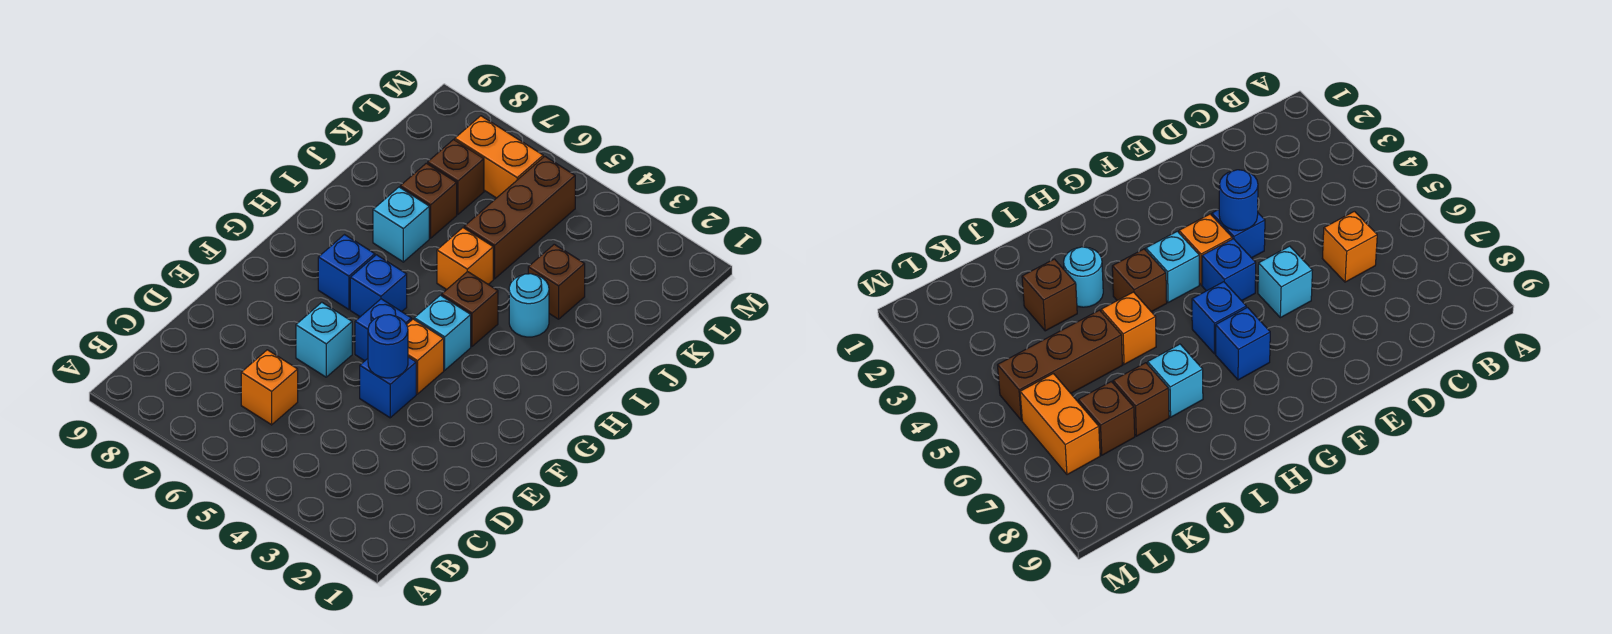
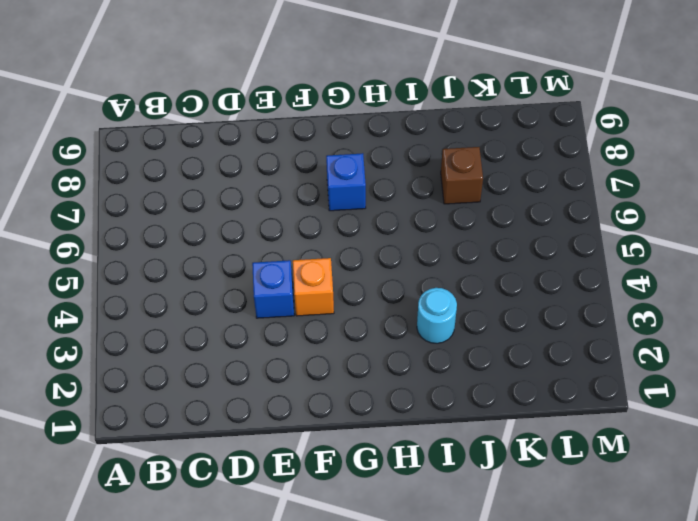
none -> orange brick C6 level 1
none -> cyan brick E6 level 1
none -> blue brick F5 level 1

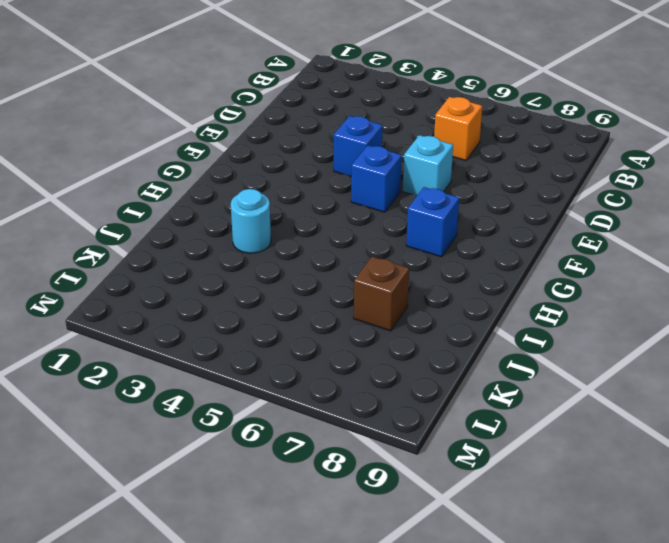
none -> orange brick F4 level 1
none -> cyan brick G4 level 1
none -> blue brick G6 level 1

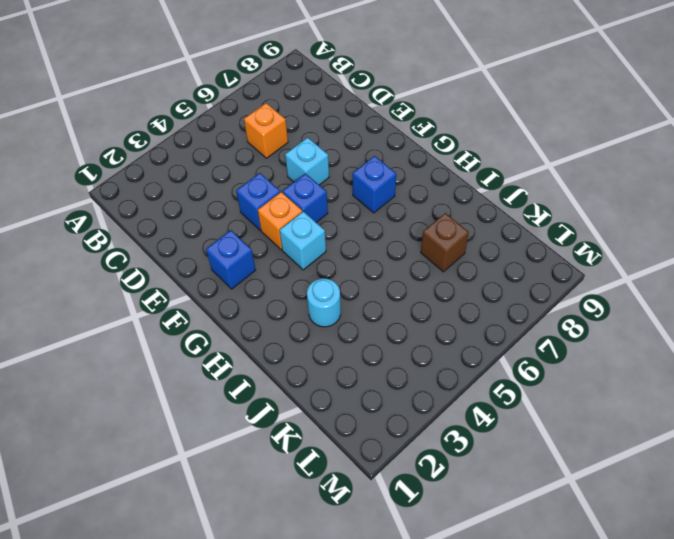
blue brick F2 level 1 -> blue brick G6 level 1
none -> brown brick H4 level 1
none -> orange brick I5 level 1
none -> cyan brick I7 level 1

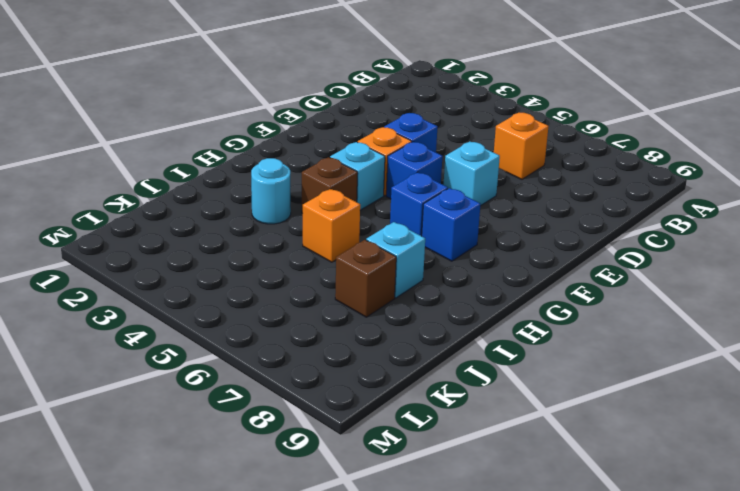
none -> brown brick J3 level 1
none -> brown brick J5:L5 level 1
none -> brown brick K7 level 1

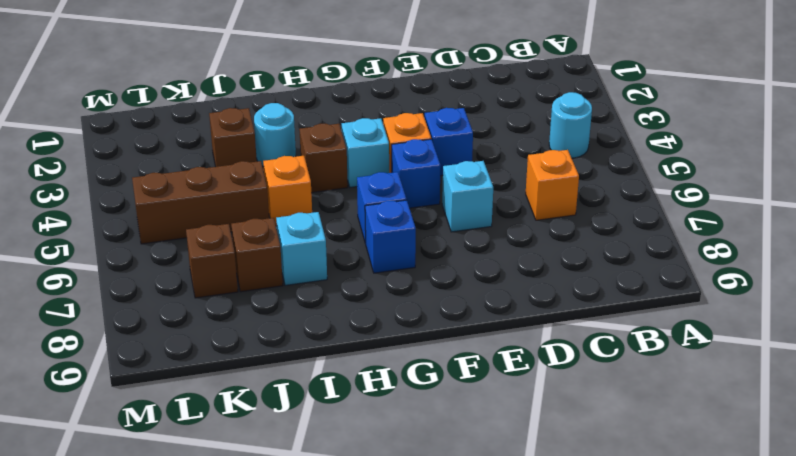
cyan round brick B4 level 1 -> none
none -> orange brick L6:L7 level 1
none -> blue round brick E4 level 2

